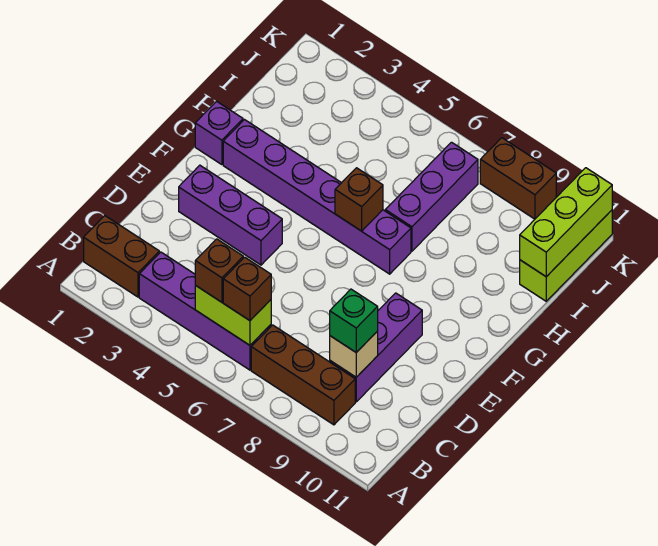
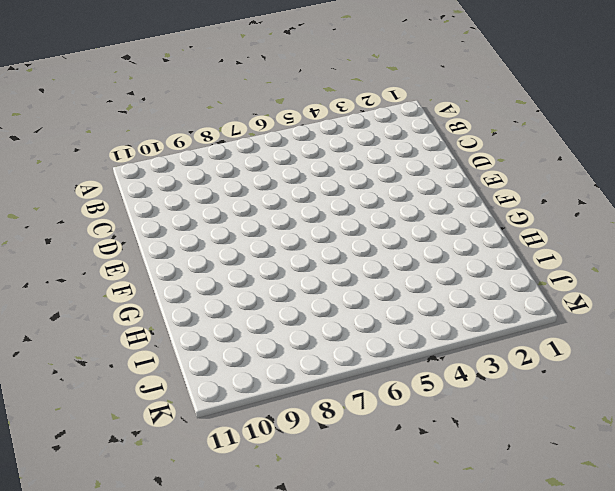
none -> brown brick B1:B2 level 1
none -> purple brick B3:B6 level 1
none -> brown brick B7:B9 level 1

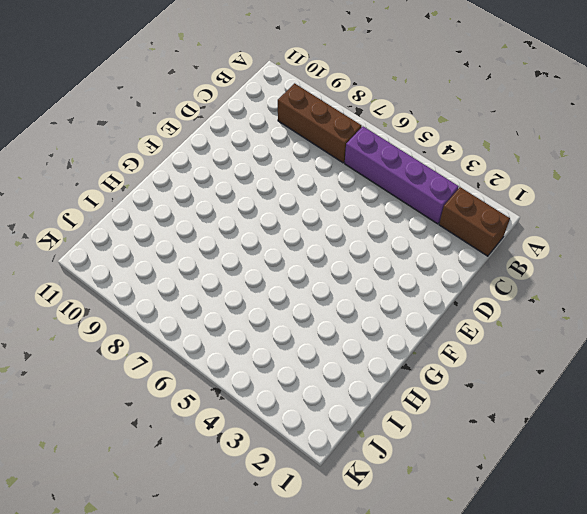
none -> purple brick C9:E9 level 1
none -> purple brick E2:E4 level 1
none -> purple brick G1 level 1

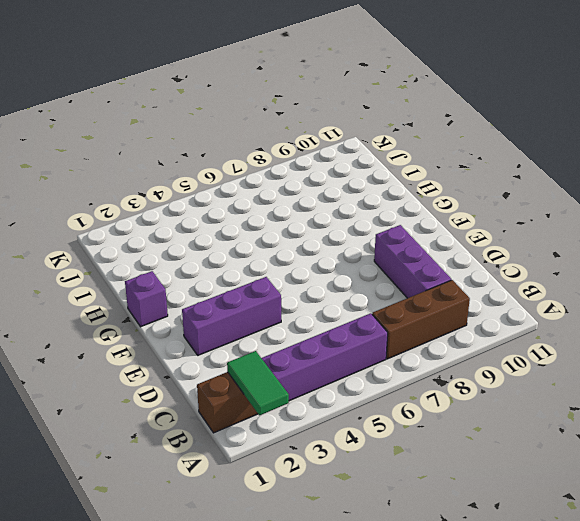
green tile A2:B2 level 2 -> none
none -> purple brick G2:G7 level 1
none -> purple brick H7:J7 level 1
none -> lime brick I11:K11 level 1

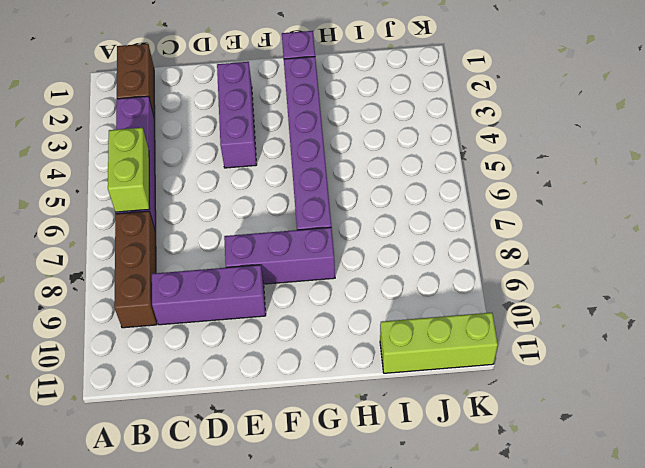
purple brick E8:G8 level 1 -> purple brick H7:J7 level 1
none -> brown brick K8:K9 level 1
none -> tan brick C9 level 2
none -> brown brick G6 level 2

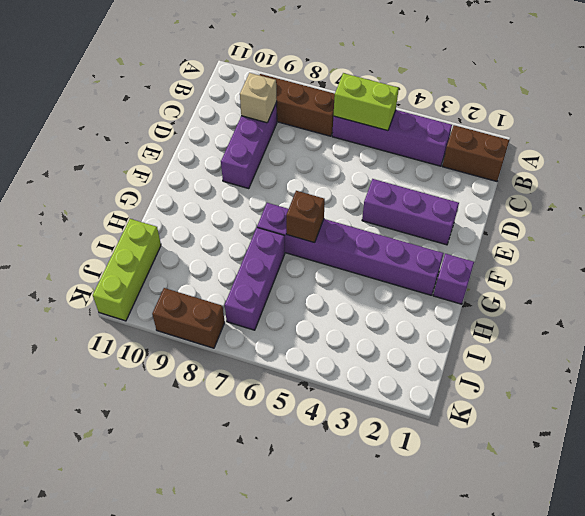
none -> lime brick I11:K11 level 2
none -> brown brick B5 level 3
none -> brown brick B6 level 3

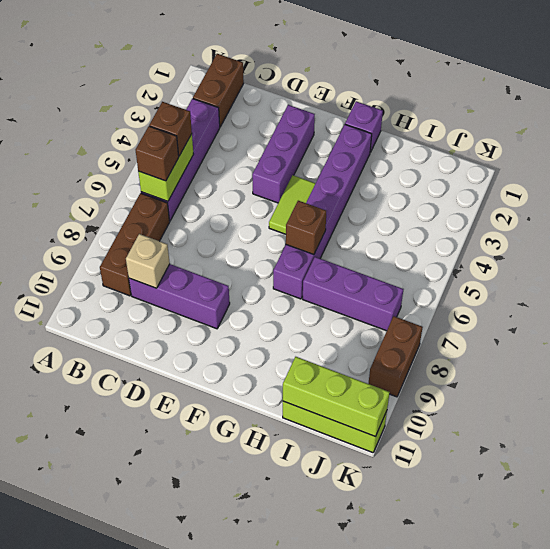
lime tile F4:F5 level 1 -> none
none -> green brick C9 level 3

